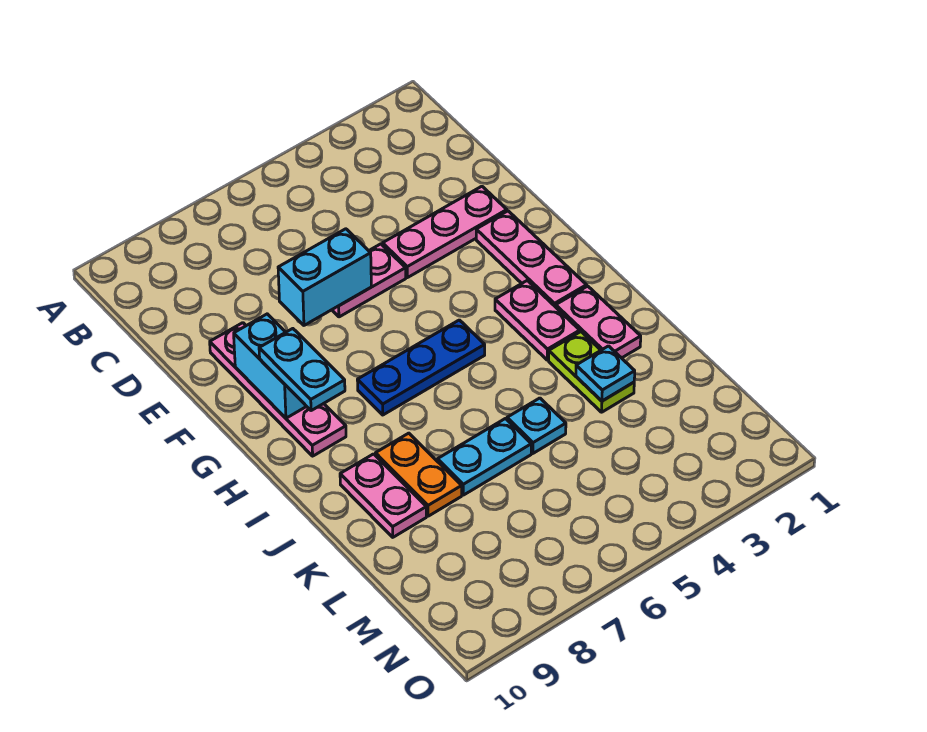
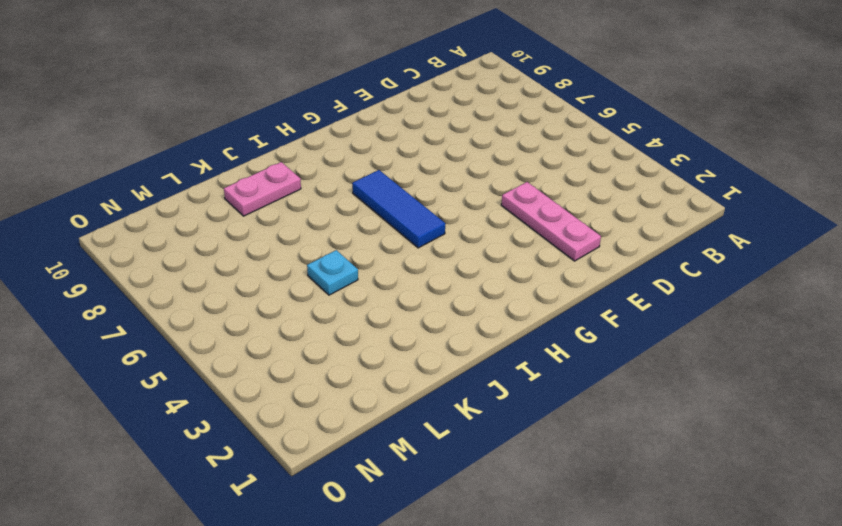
blue tile H5:H7 level 1 -> blue plate H5:H7 level 1
none -> pink plate E5:E6 level 1
none -> pink plate E9:H9 level 1
none -> pink plate F2:H2 level 1

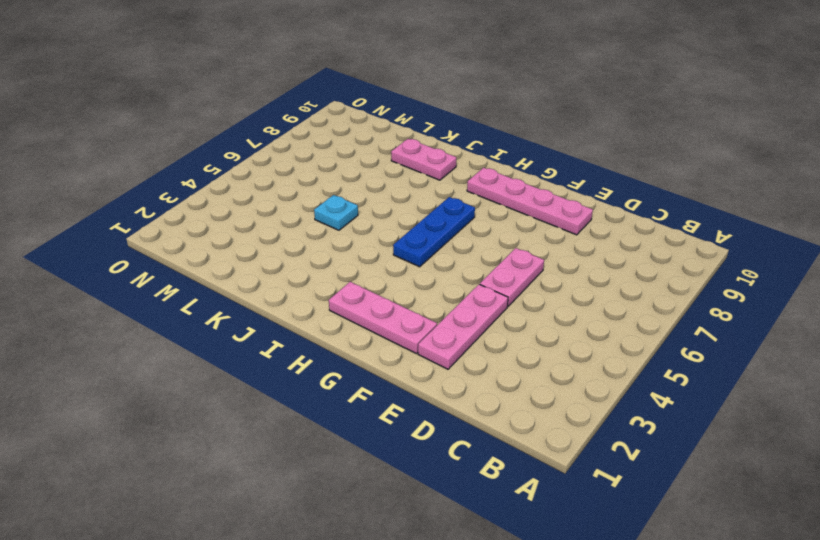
none -> pink plate H3:I3 level 1
none -> pink plate I2:J2 level 1
none -> lime plate J3:K3 level 1

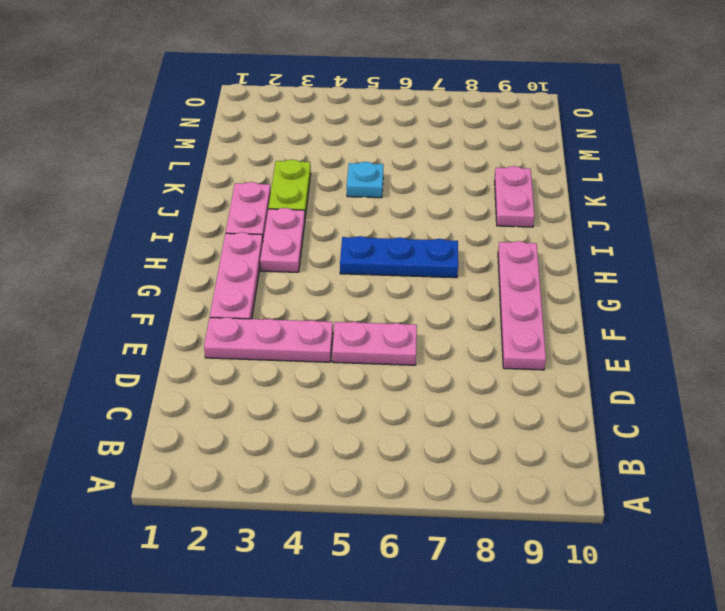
none -> orange plate J8:K8 level 1
none -> cyan plate K6:K7 level 1
none -> cyan brick E6:E7 level 2

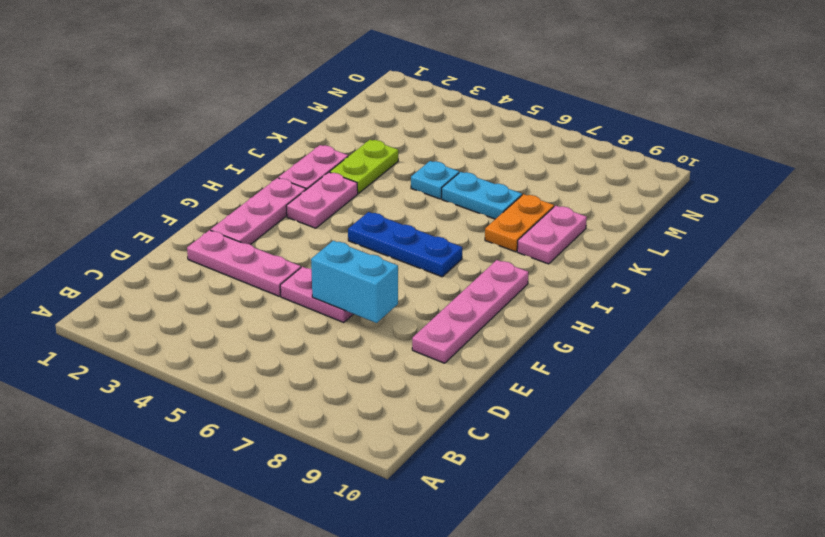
none -> cyan brick F9:G9 level 2
none -> cyan plate K3 level 2
none -> cyan plate G9:H9 level 3

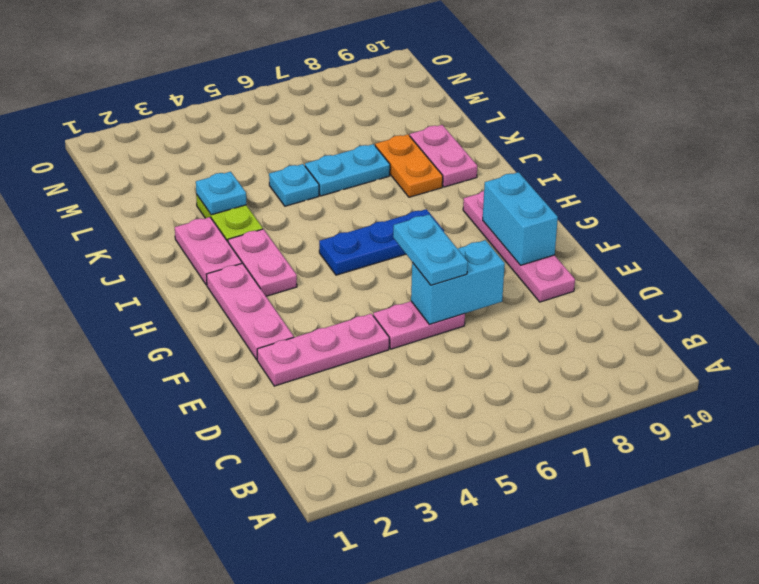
cyan plate E6:F6 level 3 -> cyan plate G9:H9 level 3

